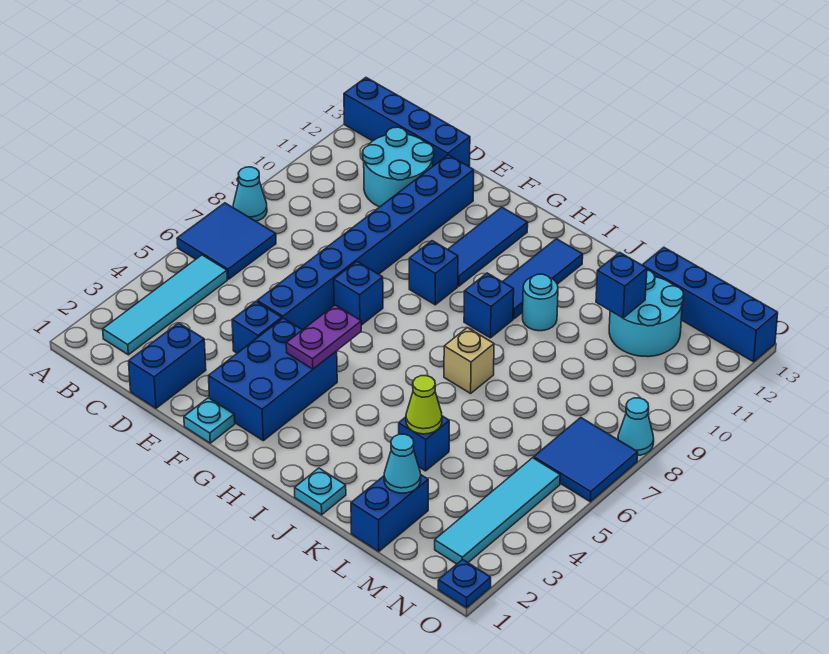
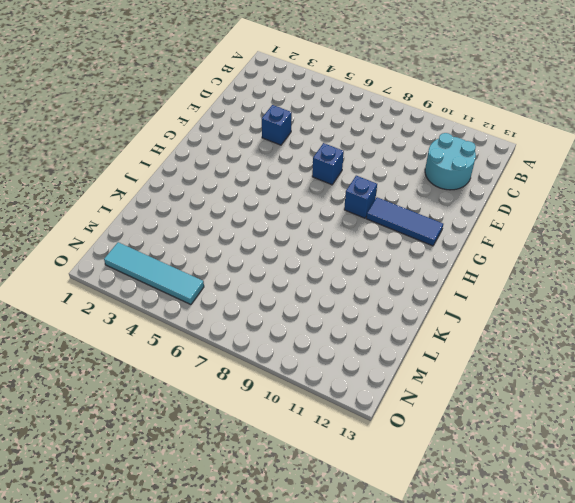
none -> blue tile A6:B7 level 1
none -> cyan cone A8 level 1
none -> blue brick A13:D13 level 1
none -> cyan tile B2:B5 level 1

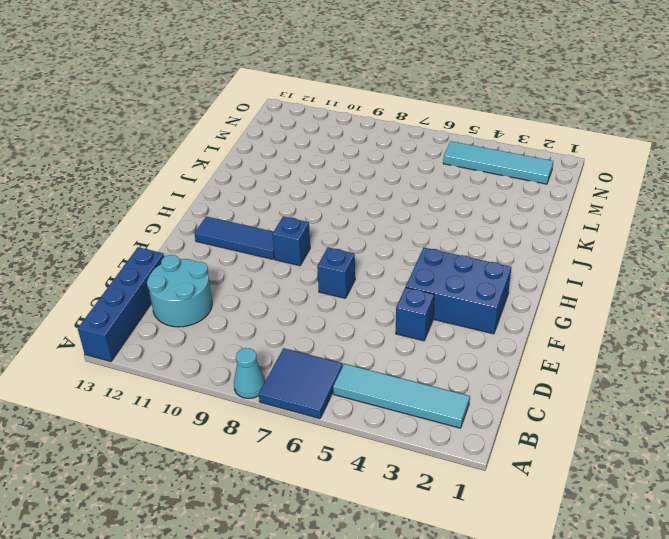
none -> blue brick D1:D2 level 1
none -> blue brick E5:E12 level 1
none -> cyan plate F1 level 1
none -> blue brick I9 level 1

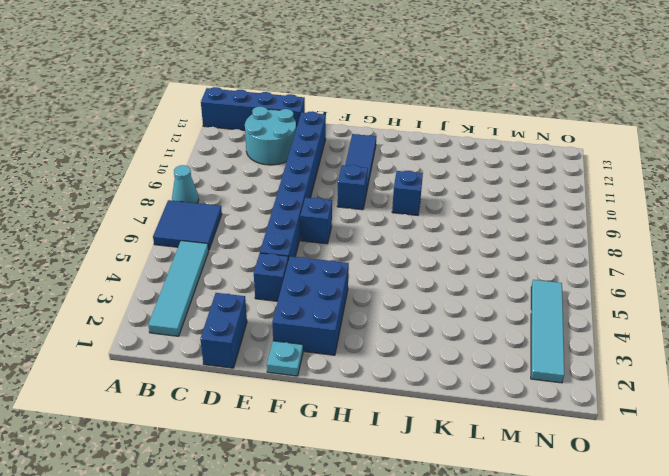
none -> blue tile I10:I12 level 1
none -> cyan plate J1 level 1
none -> tan brick J7 level 1
none -> cyan round brick J10 level 1

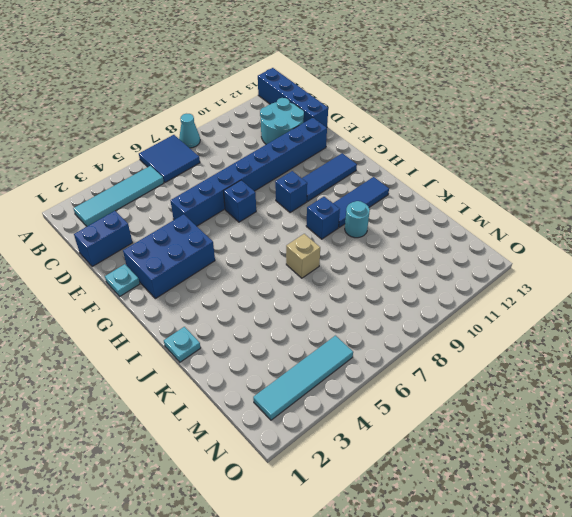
none -> blue brick E4 level 1
none -> blue brick K4 level 1
none -> blue brick L1:L2 level 1
none -> cyan round brick L11:M12 level 1

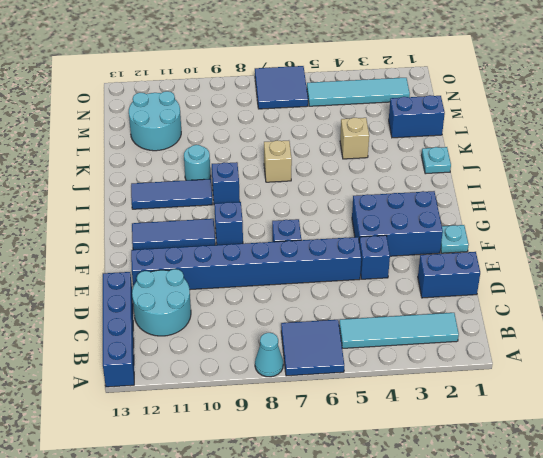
tan brick K4 level 1 -> blue brick K4 level 1
none -> blue brick L13:O13 level 1
none -> blue plate O1 level 1
none -> cyan cone O8 level 1
none -> purple plate G4:G5 level 2

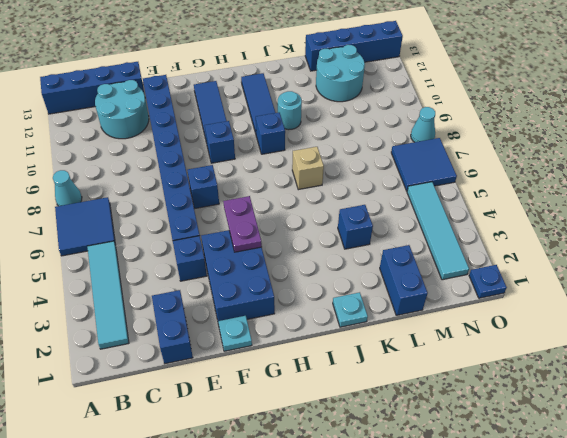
none -> lime cone K4 level 2
none -> cyan cone L2 level 2
none -> blue brick L11 level 2

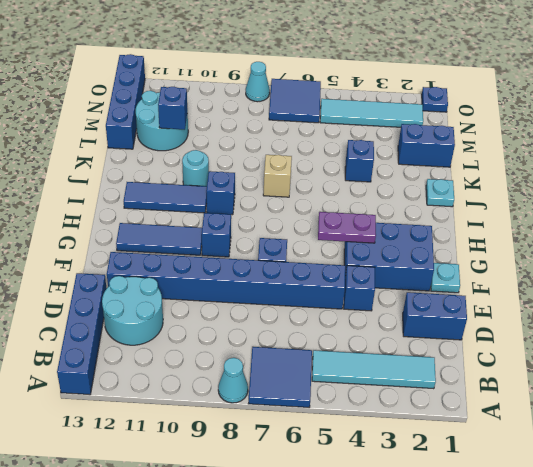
none -> lime cone K4 level 2
none -> cyan cone L2 level 2

